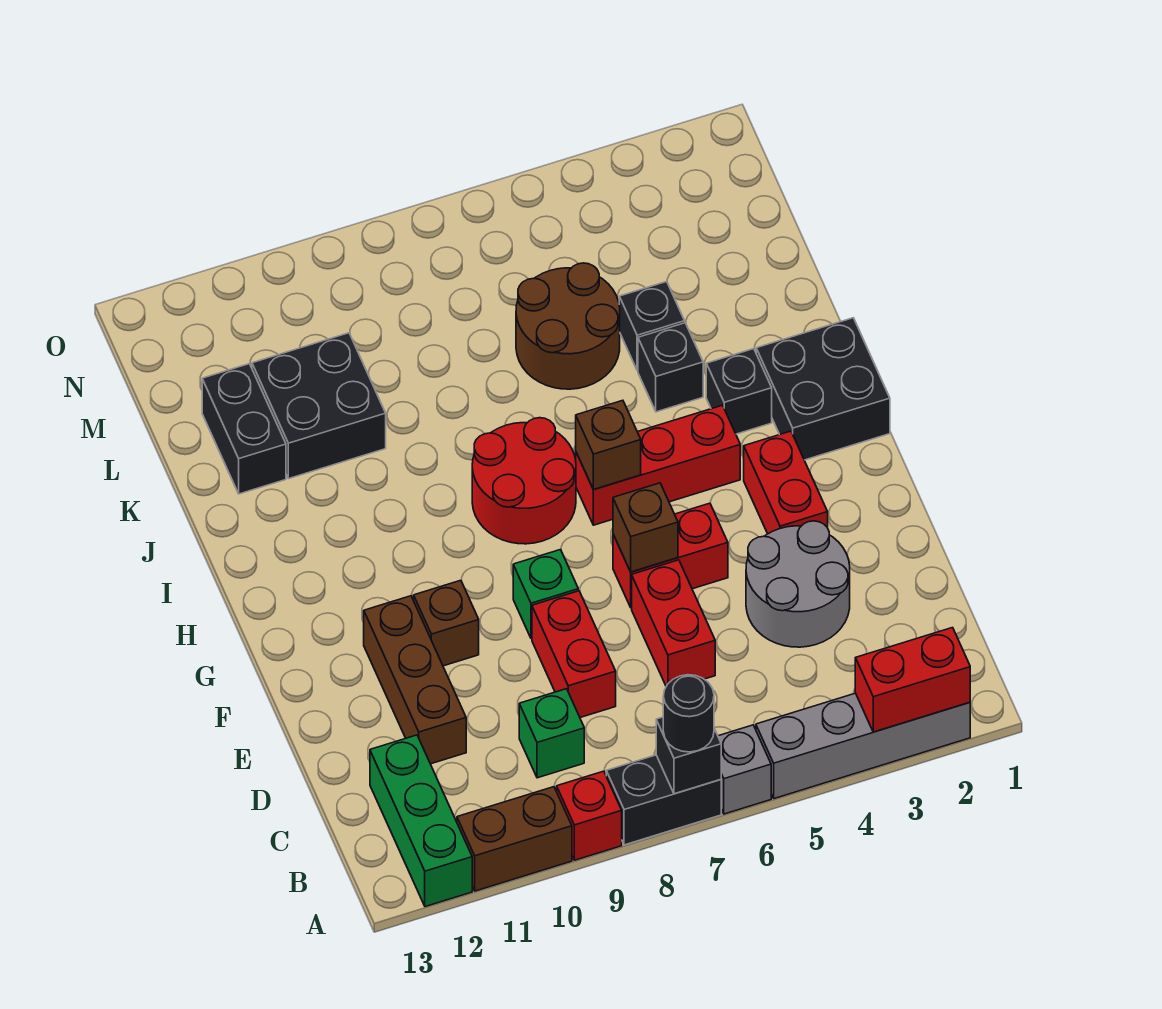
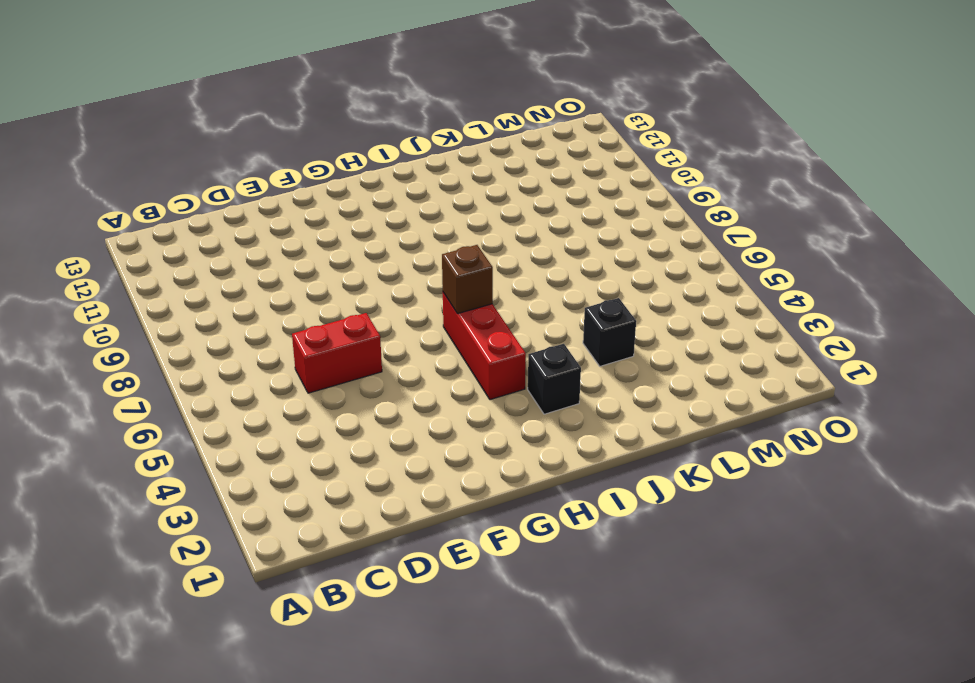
none -> grey brick A2:A5 level 1
none -> grey brick A6 level 1
none -> black brick A7:A8 level 1

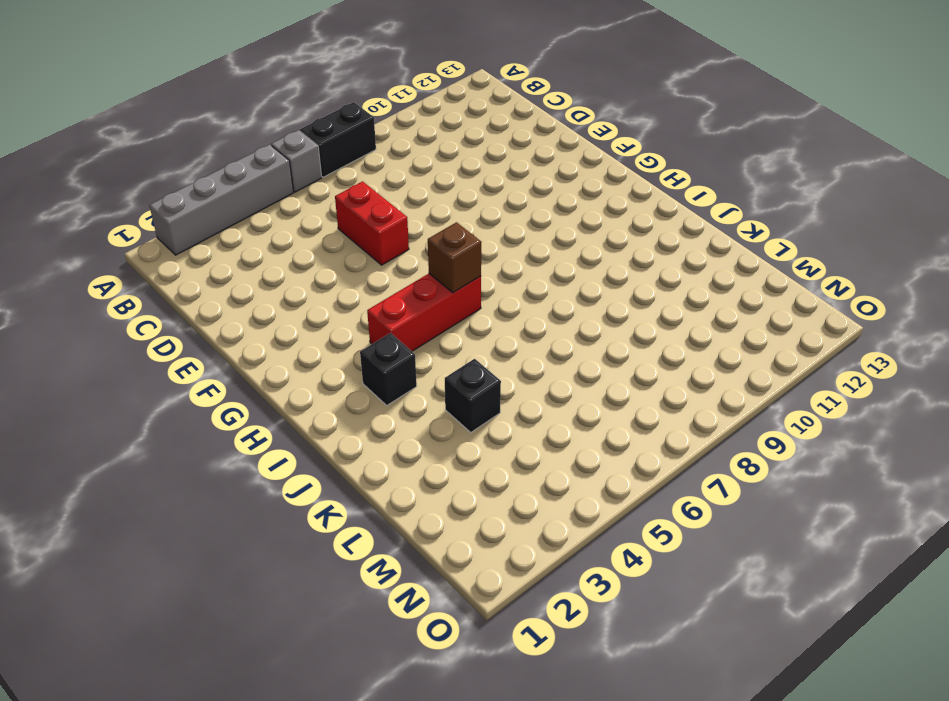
none -> red brick A9 level 1
none -> brown brick A10:A11 level 1
none -> green brick A12:C12 level 1

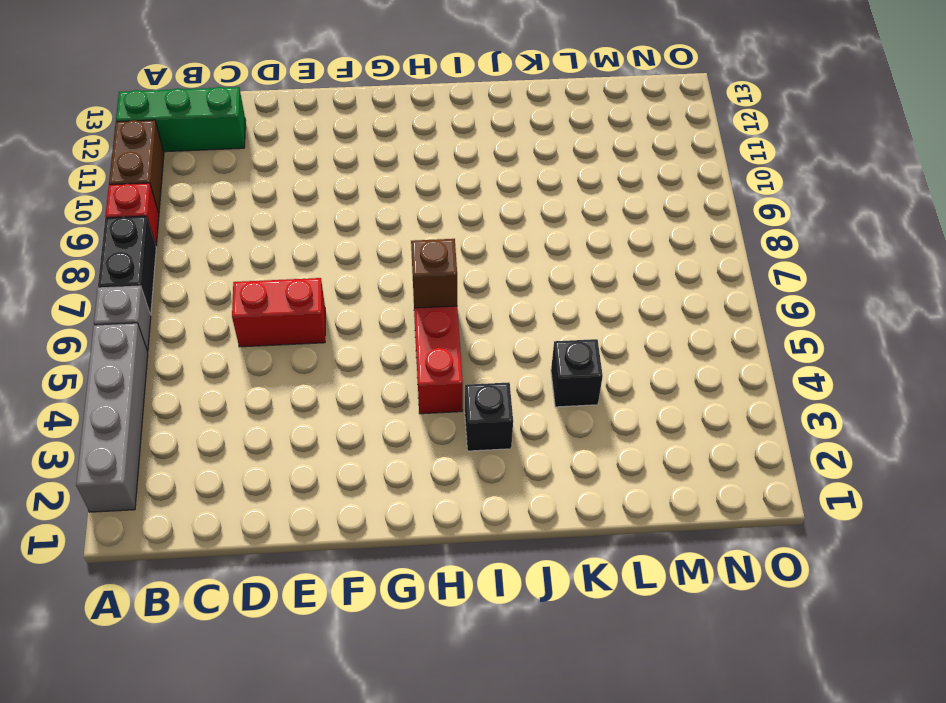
none -> green brick C9 level 1
none -> grey round brick D3:E4 level 1
none -> red brick D8:E8 level 1

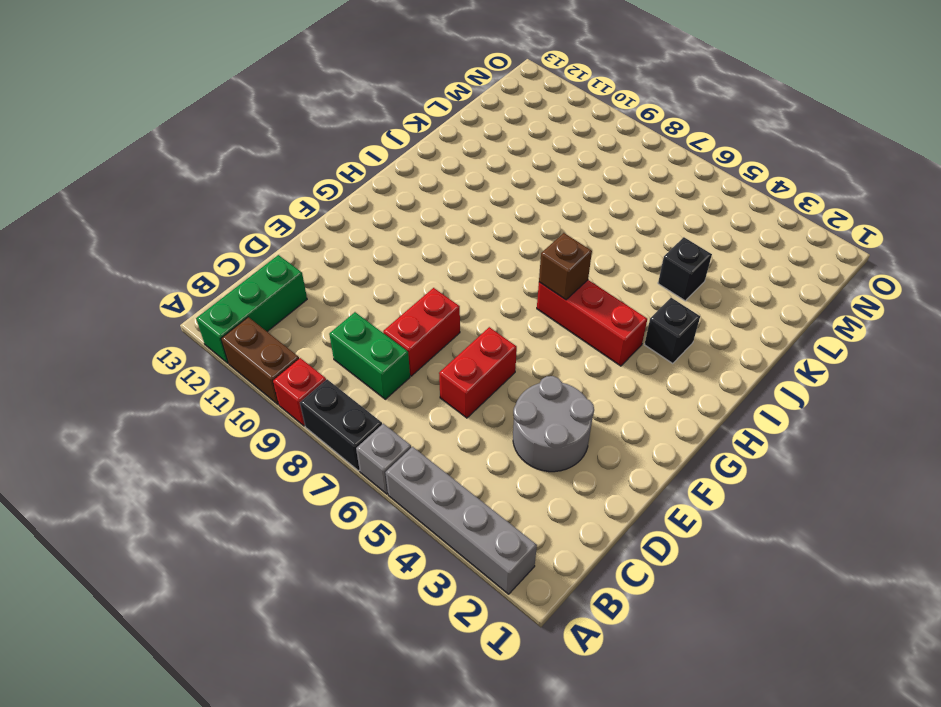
green brick C8:C9 level 1 -> green brick C9 level 1
none -> brown brick D11:F11 level 1
none -> red brick F3:G3 level 1
none -> red brick F5:F6 level 1

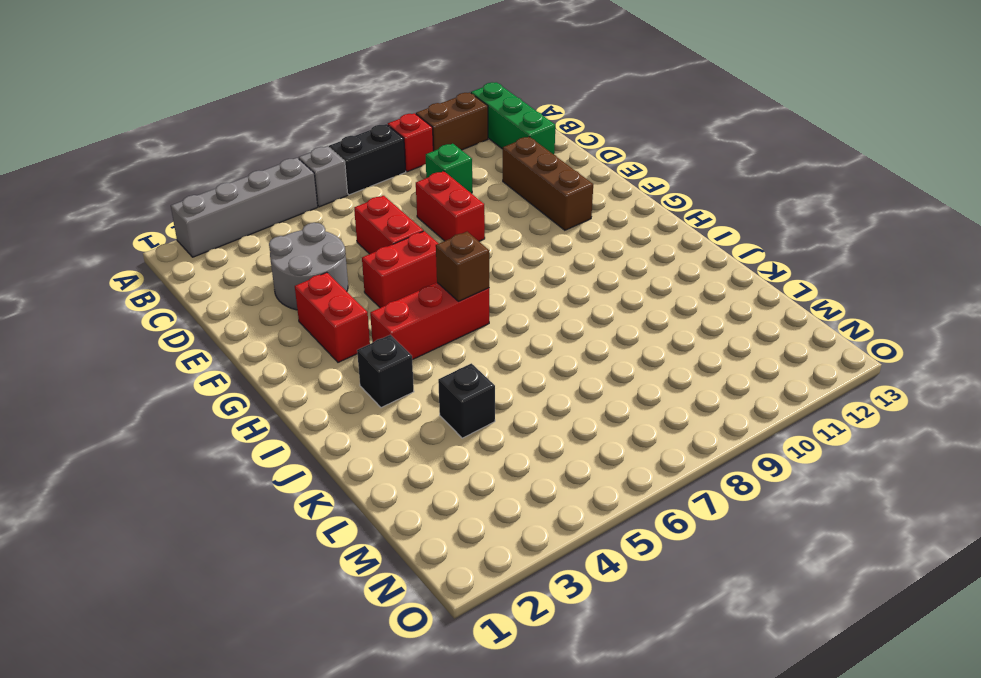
none -> green brick F8 level 1
none -> brown brick F10 level 1
none -> black brick H1:I2 level 1

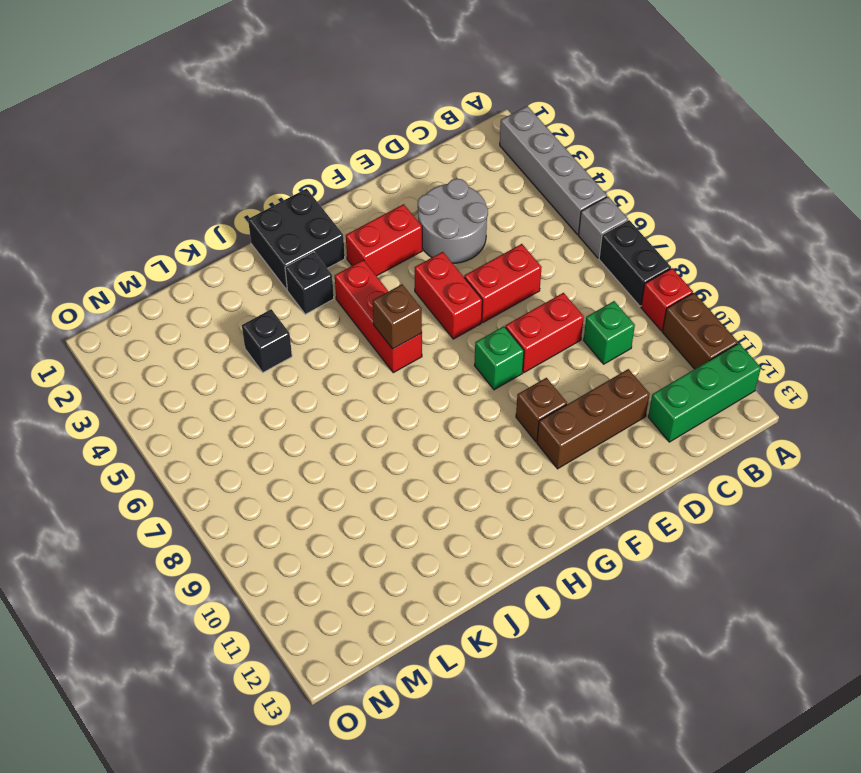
none -> red round brick H7:I8 level 1
none -> black brick J4 level 1
none -> brown round brick K5:L6 level 1

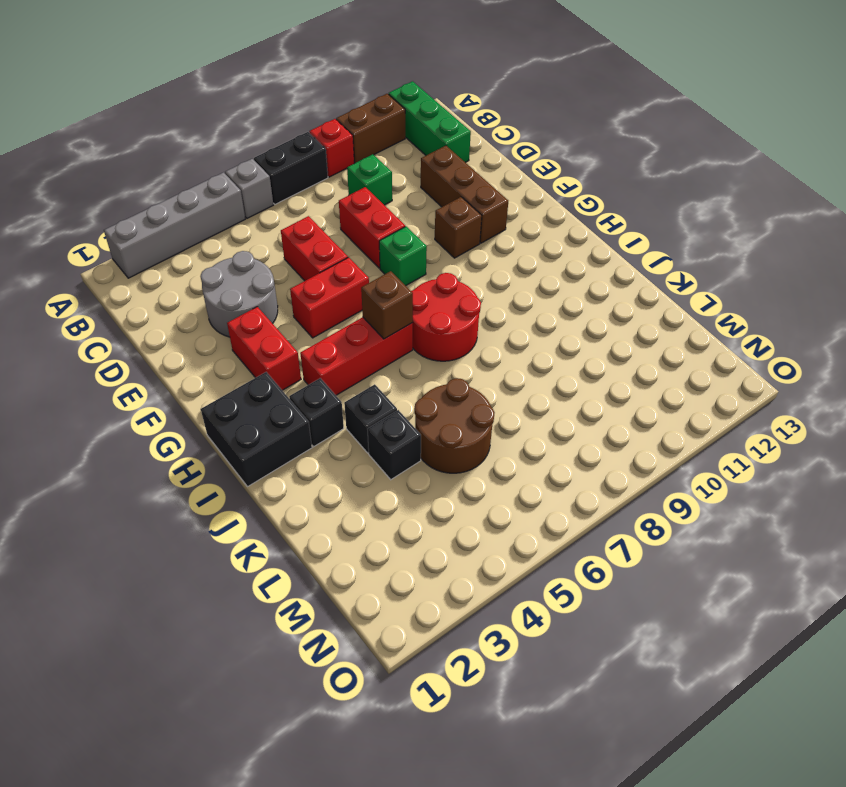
none -> black brick K10:L11 level 1
none -> black brick K12:L12 level 1
none -> red brick A2:A3 level 2

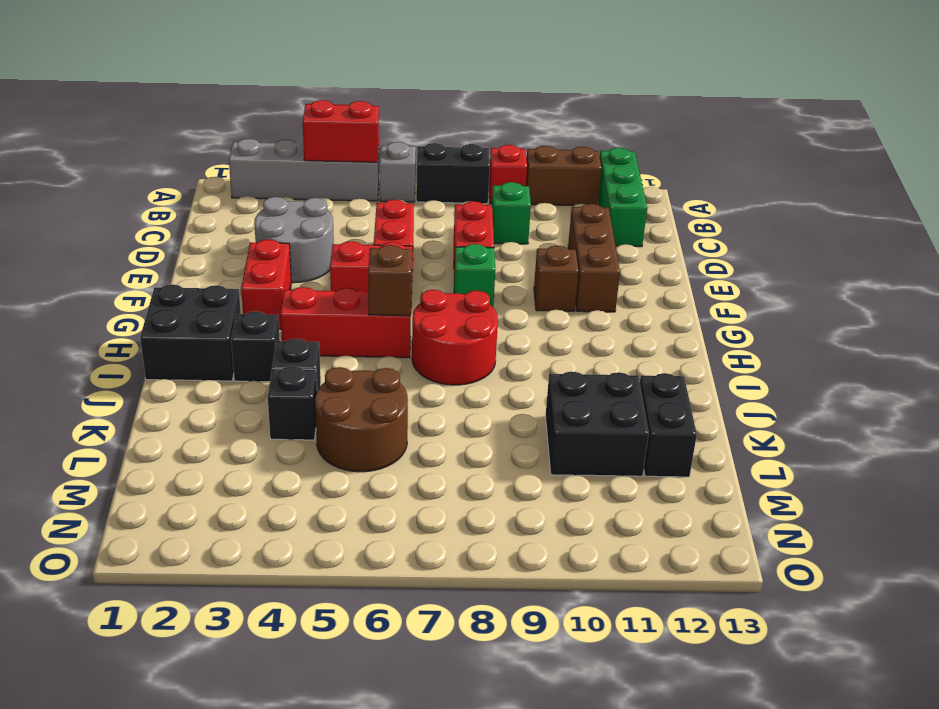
red brick A4:A5 level 2 -> red brick A2:A3 level 2
none -> black brick A7 level 2
none -> brown brick F6 level 2
none -> black round brick A7 level 3

